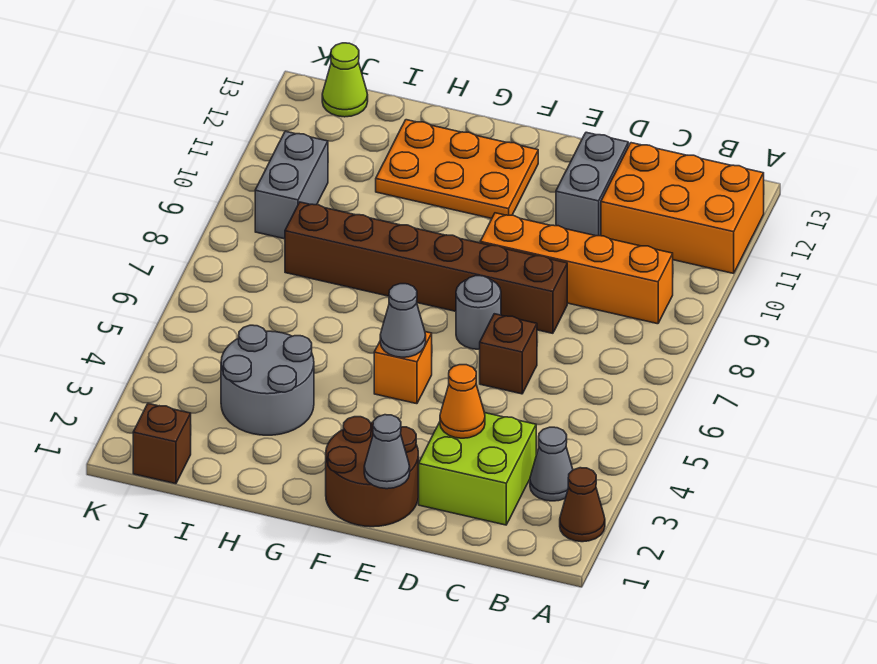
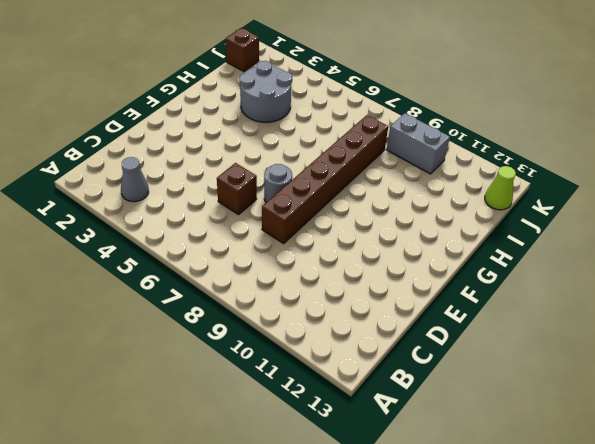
none -> brown cone A2 level 1
none -> orange brick A11:C12 level 1
none -> orange brick B9:E9 level 1

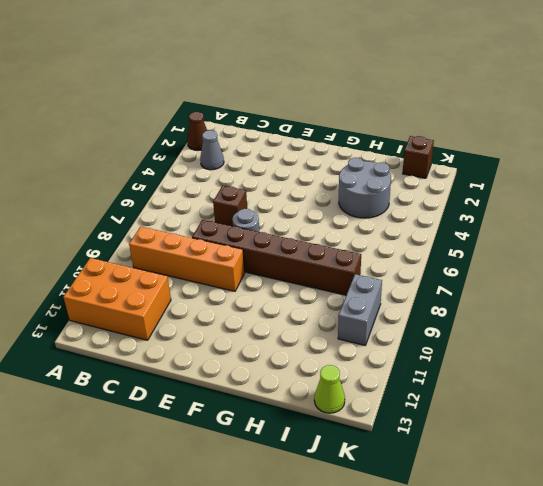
none -> lime brick C2:D3 level 1
none -> grey brick D11:D12 level 1
none -> brown round brick E1:F2 level 1

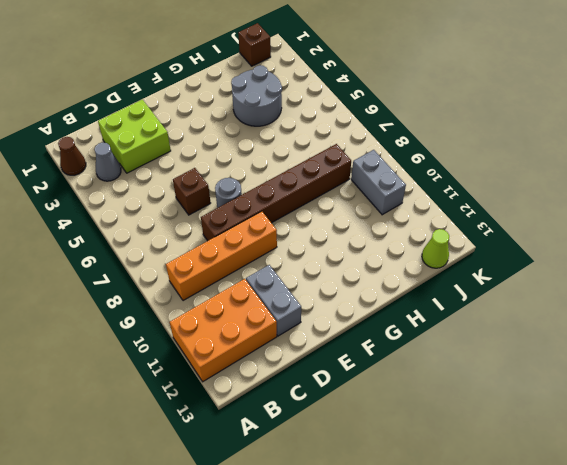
none -> brown round brick E1:F2 level 1
none -> orange brick F5 level 1
none -> orange plate F11:H12 level 1

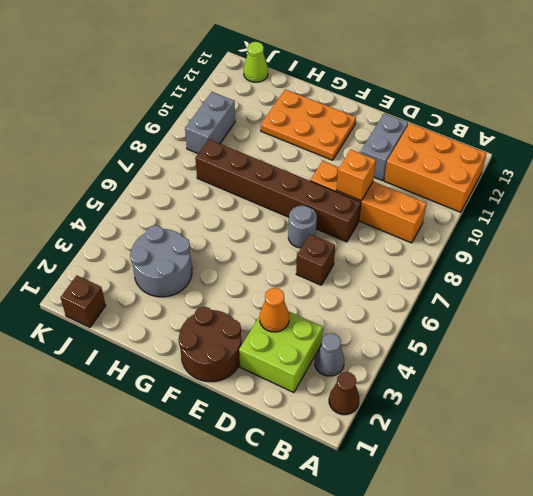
orange brick D9 level 2 -> orange brick F5 level 1
none -> grey cone E1 level 2
none -> grey cone F5 level 2

